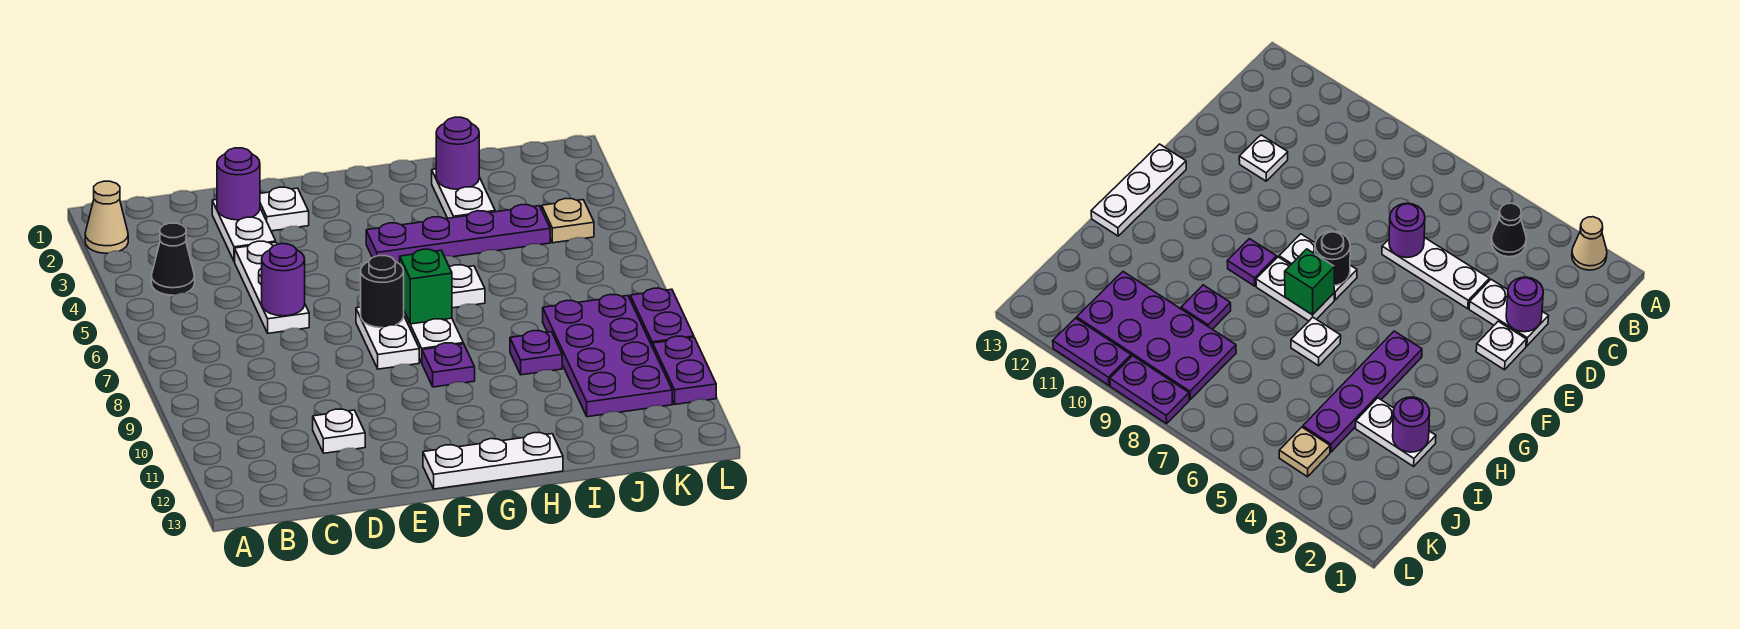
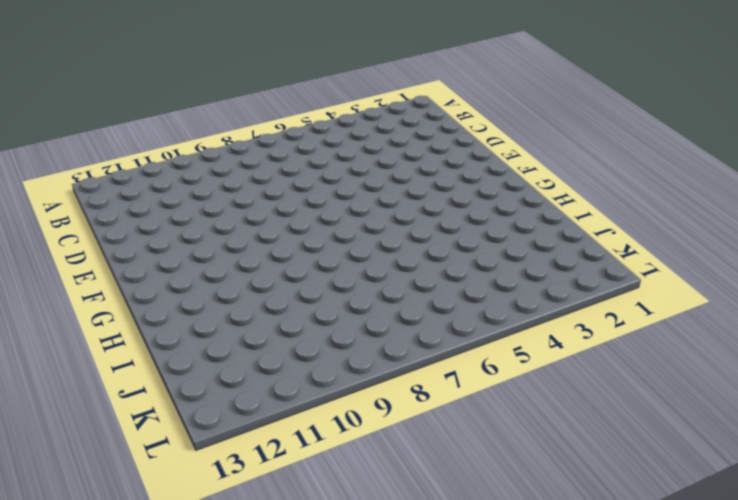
none -> tan cone A2 level 1
none -> black cone B4 level 1
none -> white plate D2:D3 level 1

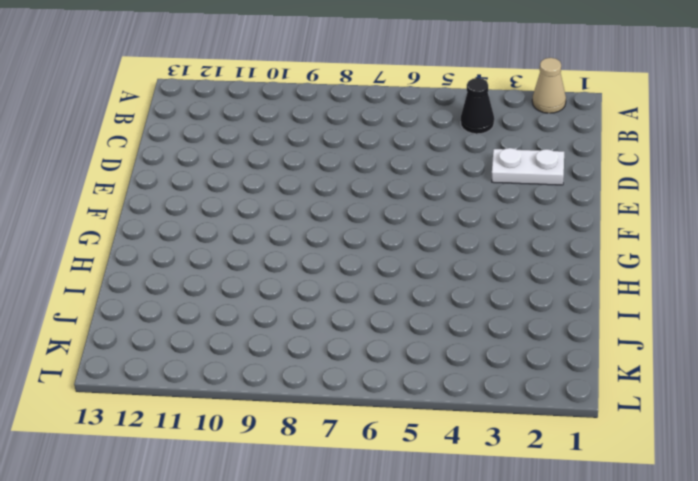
none -> white plate D4:D6 level 1
none -> white plate D11 level 1
none -> white plate E2 level 1

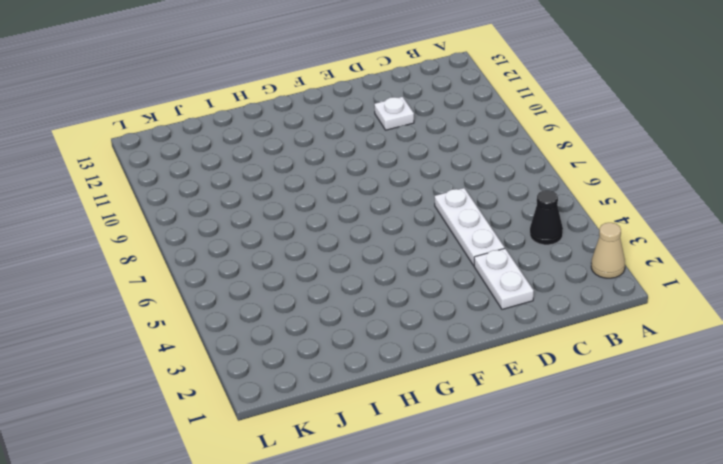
none -> white plate E2 level 1
none -> white plate F7:F8 level 1
none -> white plate F13:H13 level 1

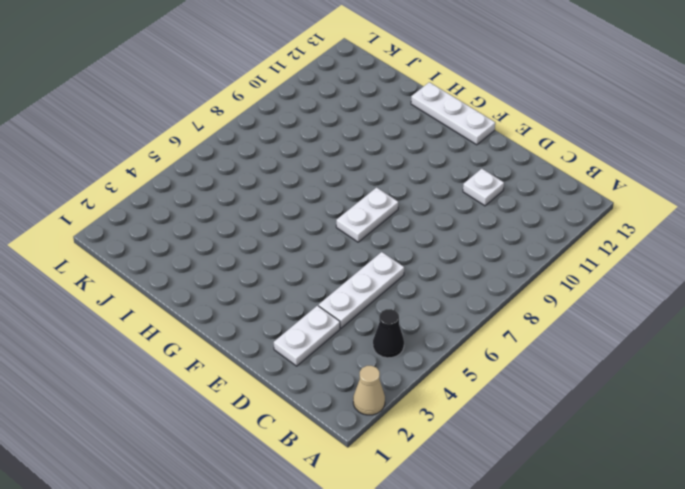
none -> white plate E2 level 1
none -> purple plate G4:J4 level 1
none -> white plate G7:G8 level 1

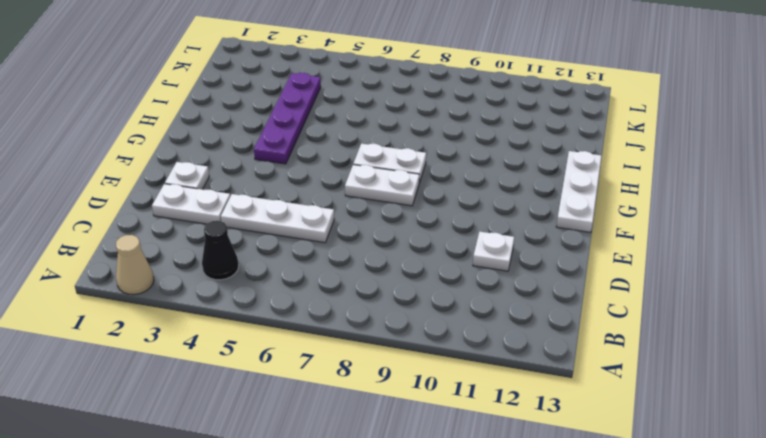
none -> purple plate G9 level 1
none -> white plate H6 level 1
none -> white plate I2:I3 level 1

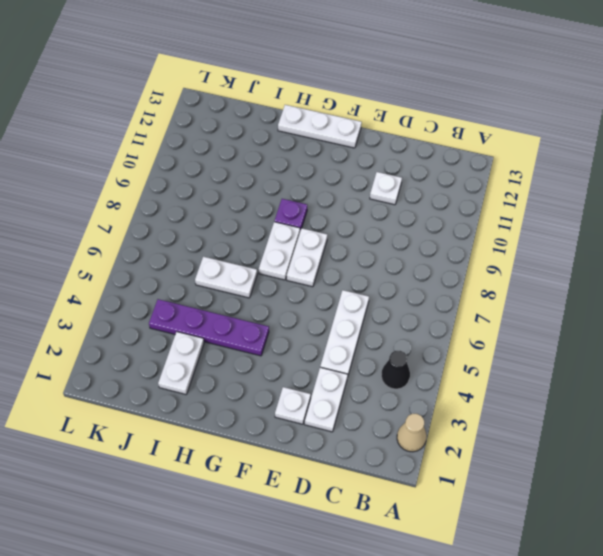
white plate H6:I6 level 1 -> white plate H6 level 1
none -> purple plate I9 level 1
none -> purple plate J8:K11 level 1
none -> tan plate K4 level 1

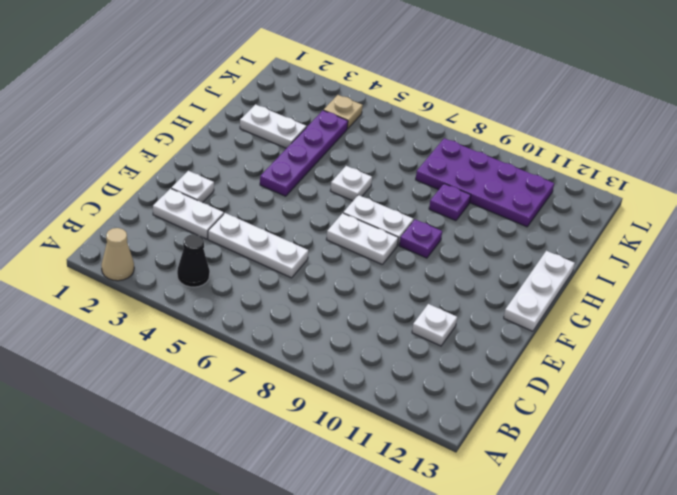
none -> purple plate L8:L9 level 1
none -> purple plate L10:L11 level 1
none -> purple round brick D2 level 2

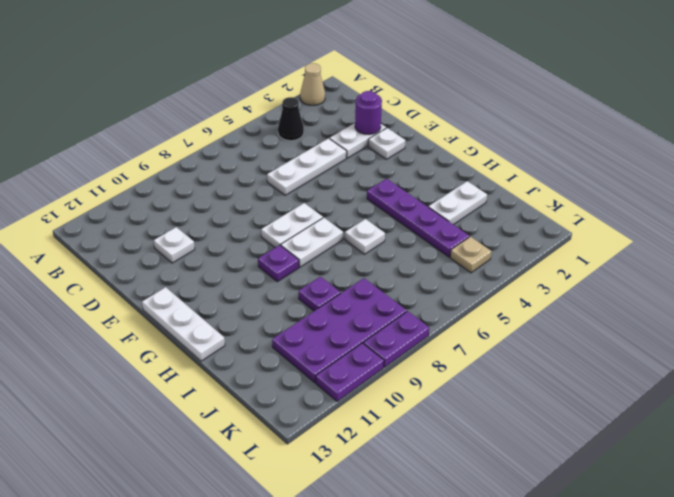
none -> purple round brick D6 level 2
none -> black round brick F7 level 2
none -> green brick G7 level 2

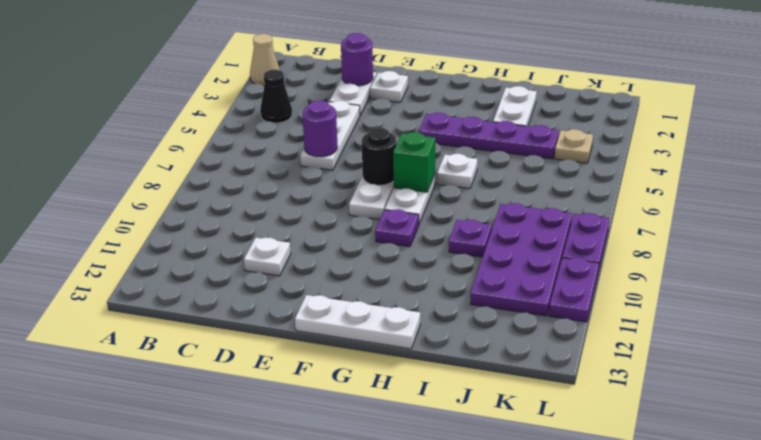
none -> purple round brick I2 level 2

